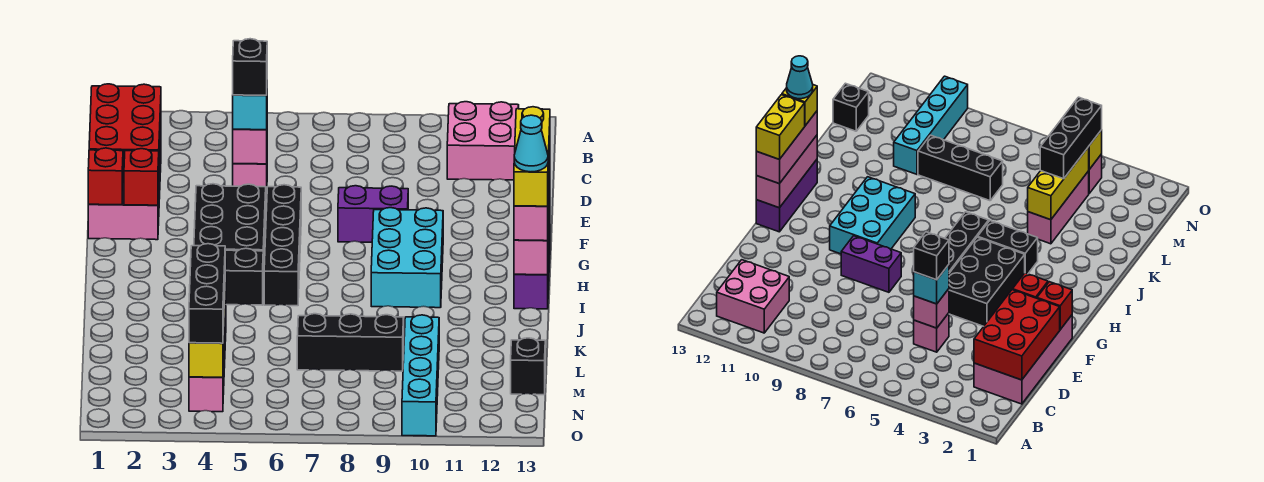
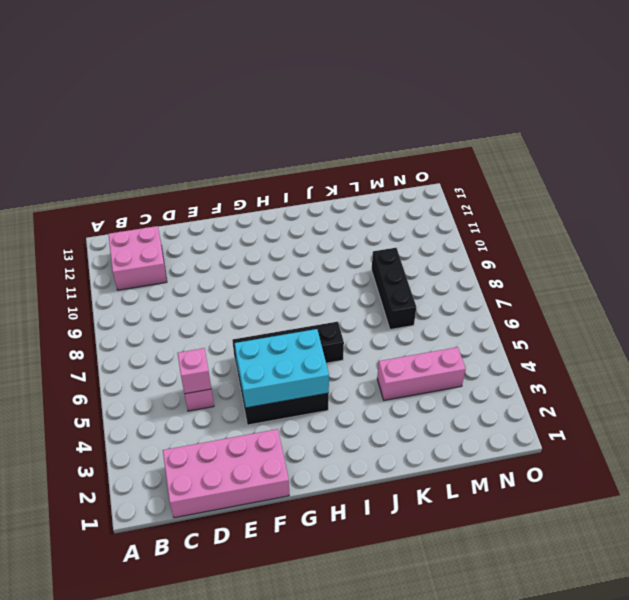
cyan brick F4:H5 level 2 -> cyan brick G9:I10 level 1
none -> purple brick F8:F9 level 1
none -> purple brick G13:I13 level 1
none -> black brick I4:I5 level 1

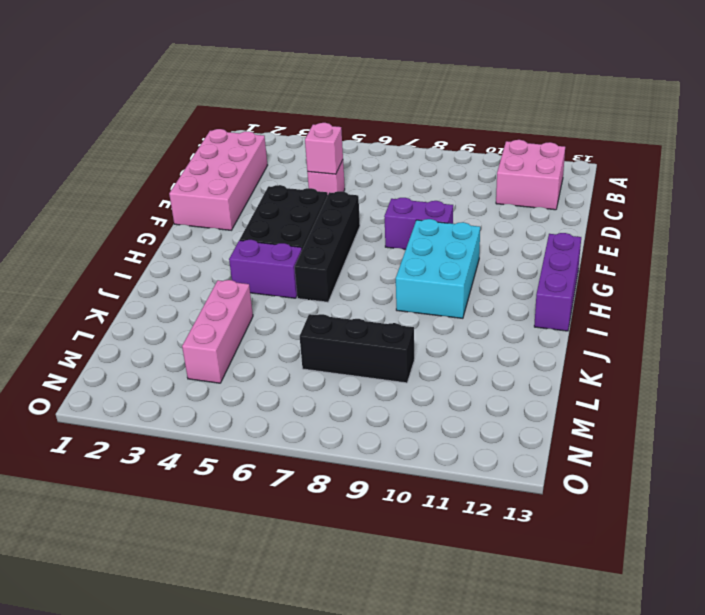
purple brick I4:I5 level 1 -> black brick I4:I5 level 1
none -> cyan brick L10:O10 level 1
none -> black brick M13 level 1
none -> pink brick N4 level 1

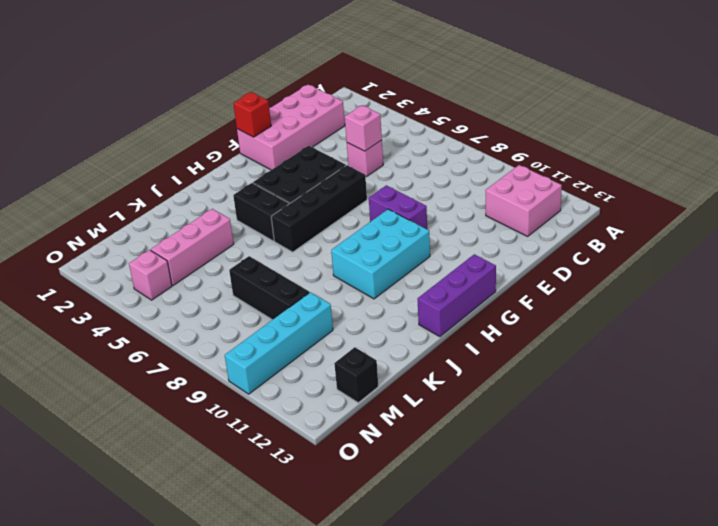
none -> red brick C1:E2 level 2
none -> red brick F2 level 2
none -> pink brick G13:I13 level 2

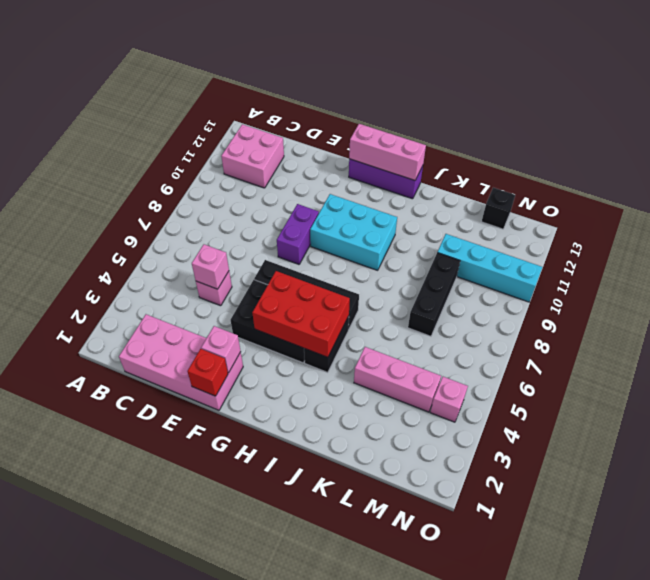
pink brick F2 level 2 -> red brick F2 level 2
red brick G4:I5 level 2 -> red brick C1:E2 level 2
none -> yellow brick K4:M4 level 2
none -> yellow brick N4 level 2
none -> cyan brick D5 level 3

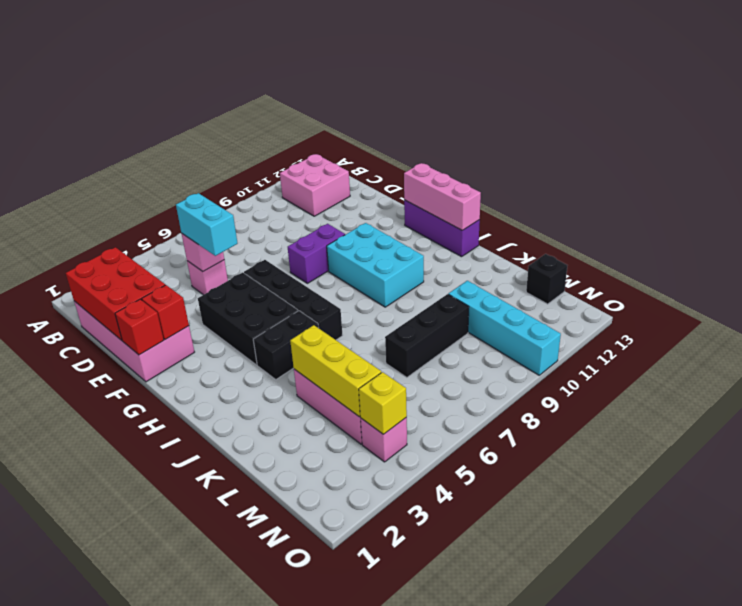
cyan brick D5:E5 level 3 -> cyan brick D5 level 3
none -> pink brick G13:I13 level 3
none -> black brick L4:N4 level 3
none -> black brick D5 level 4

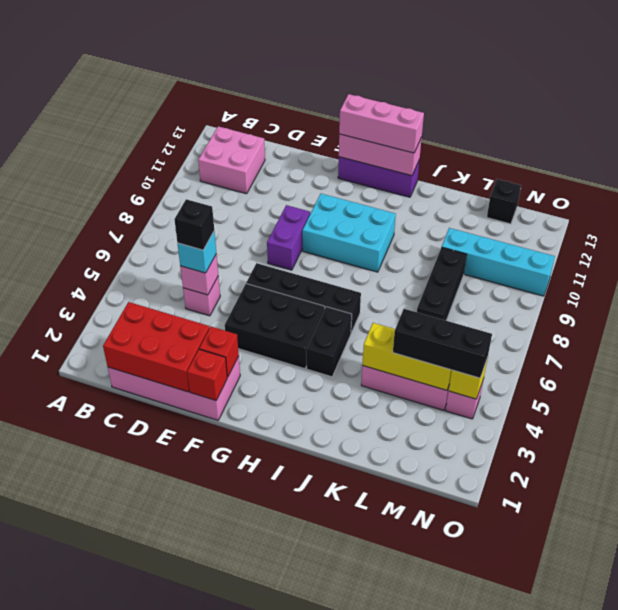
none -> yellow brick G13:H13 level 4
none -> yellow brick I13 level 4
none -> cyan cone I13 level 5

